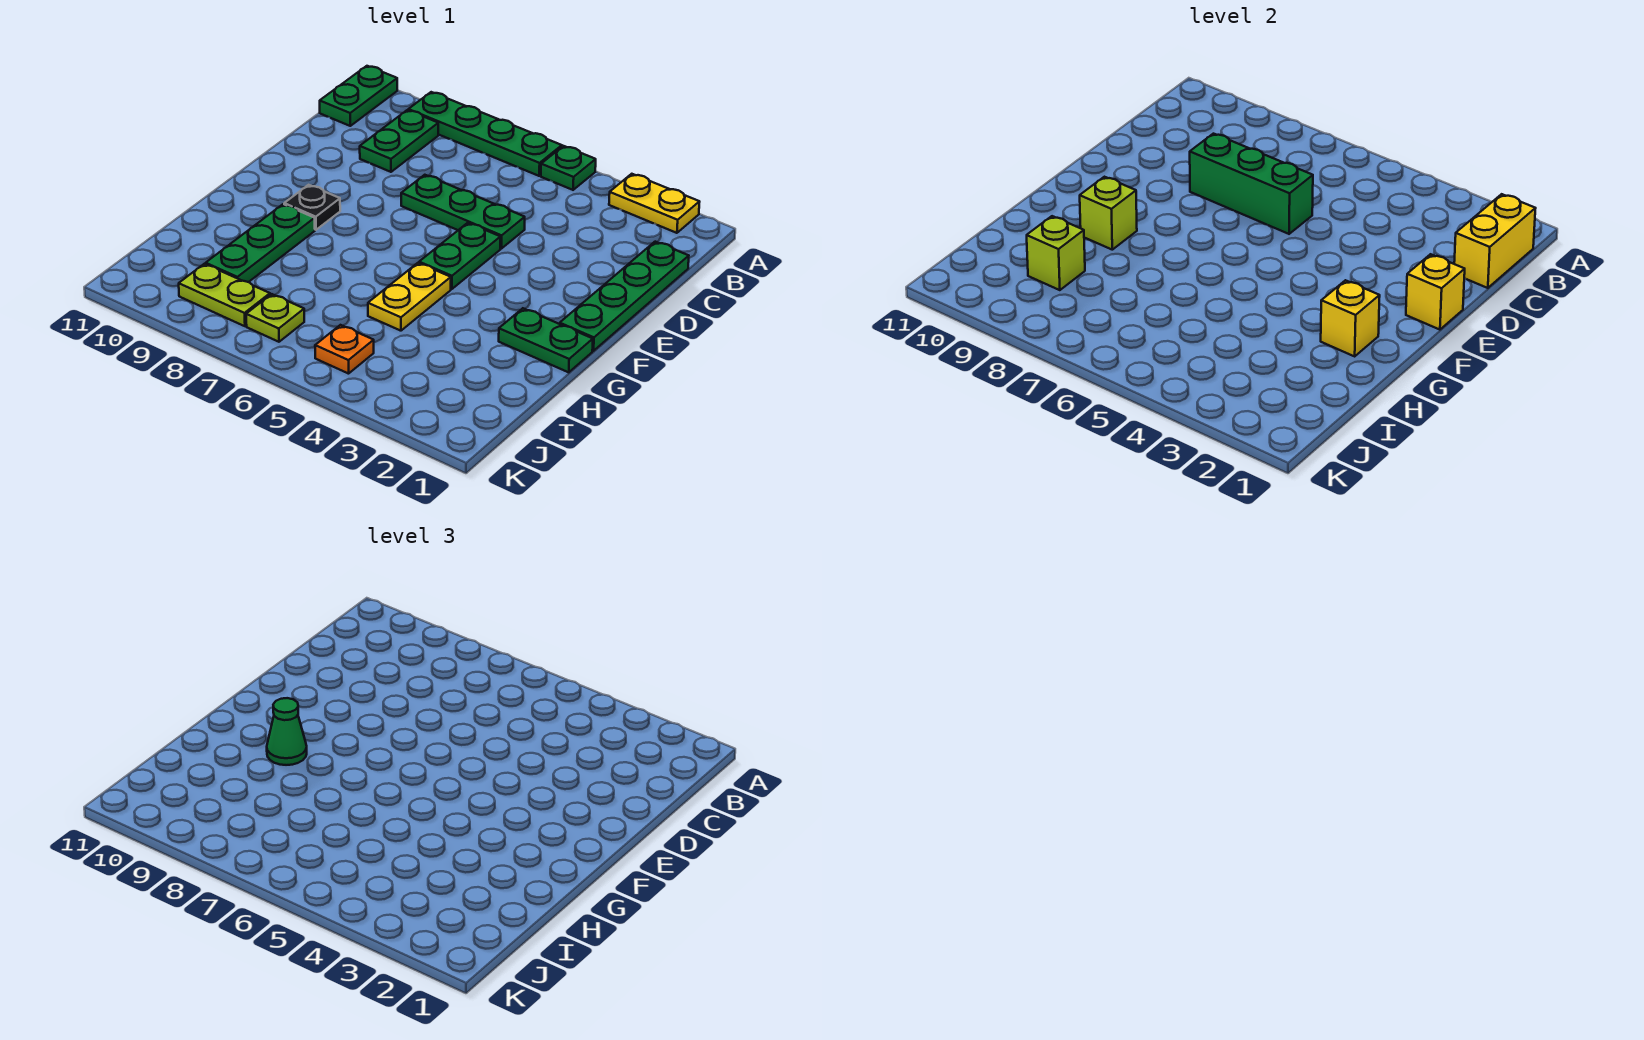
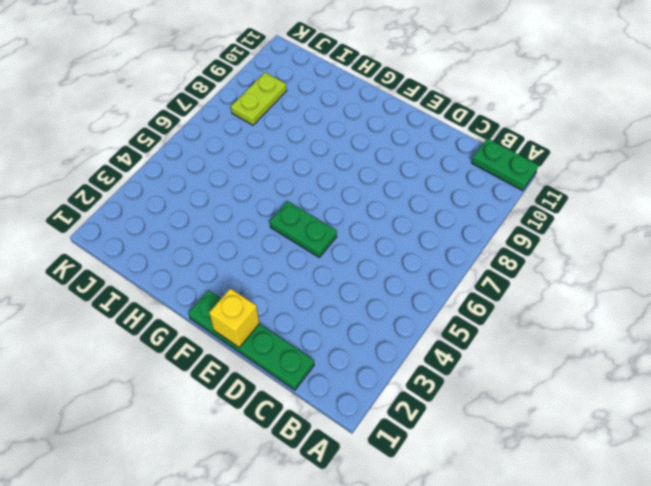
none -> yellow plate A2:A3 level 1
none -> green plate A5 level 1
none -> green plate A6:A9 level 1

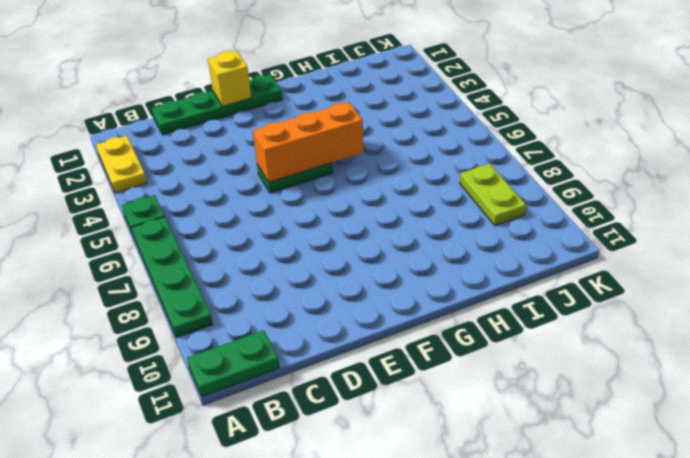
orange brick E5:G5 level 2 -> none
none -> green plate B9:C9 level 1
none -> green plate D5:D7 level 1
none -> black plate F9 level 1

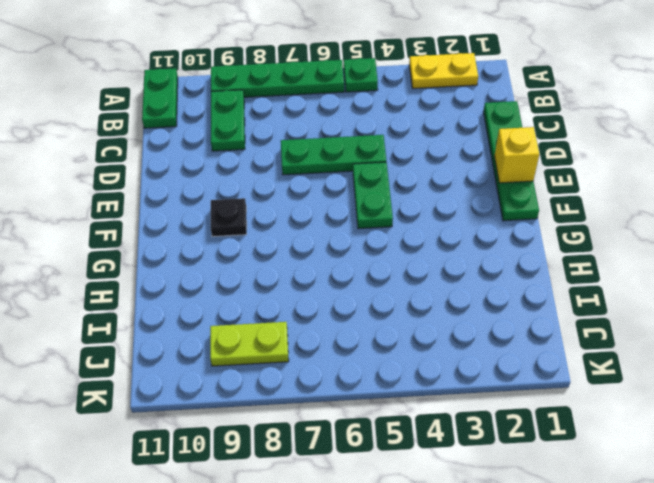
none -> green plate G1:G2 level 1
none -> yellow plate G5:H5 level 1
none -> green plate G9:I9 level 1

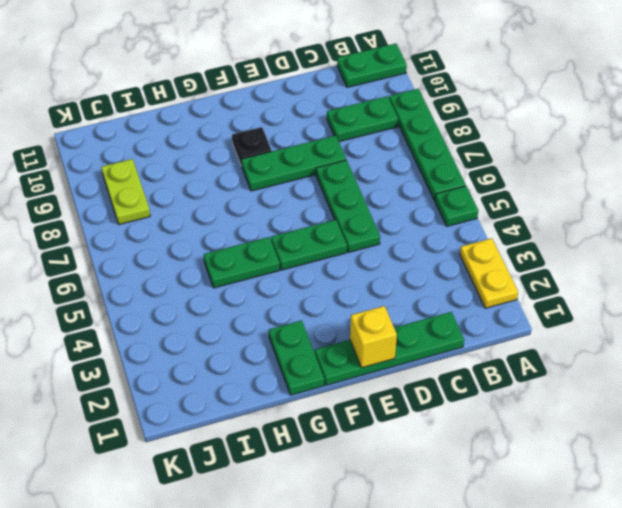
green plate D8:F8 level 1 -> green plate G9:I9 level 1
green plate G5:H5 level 1 -> yellow plate G5:H5 level 1
none -> orange plate J5 level 1
none -> lime plate J7 level 1
none -> yellow brick B1:C1 level 2

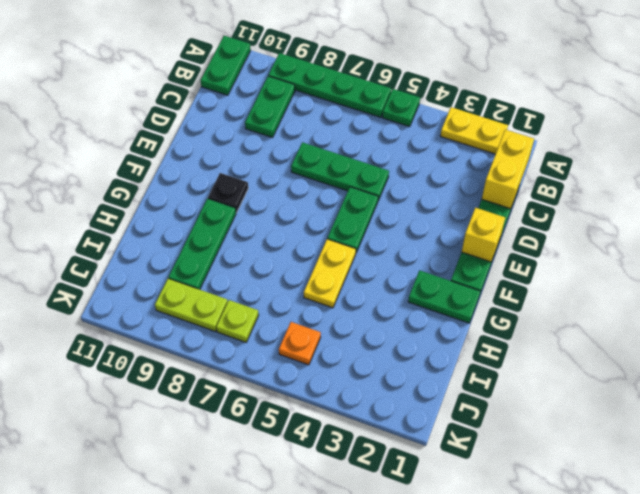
none -> green brick D6:D8 level 2
none -> yellow brick G2 level 2
none -> lime brick G9 level 2

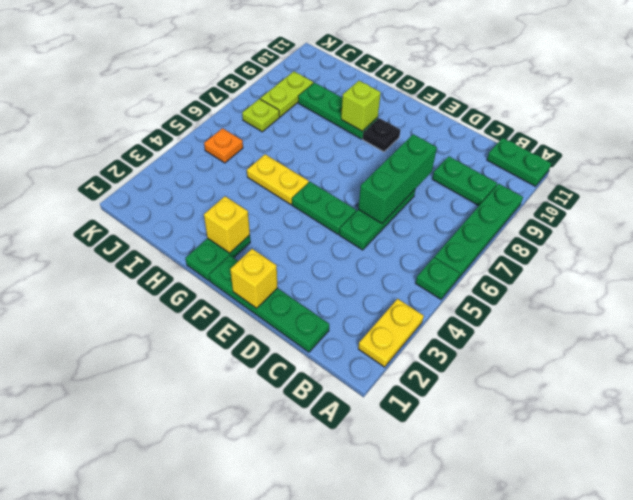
none -> yellow brick B1:C1 level 2
none -> lime brick I9 level 2
none -> green cone G9 level 3

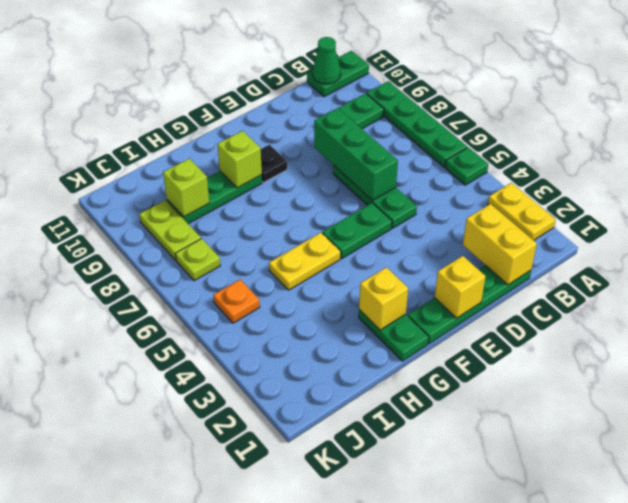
green cone B11 level 2 -> green cone G9 level 3
yellow brick C1:C2 level 2 -> yellow brick B1:C1 level 2

